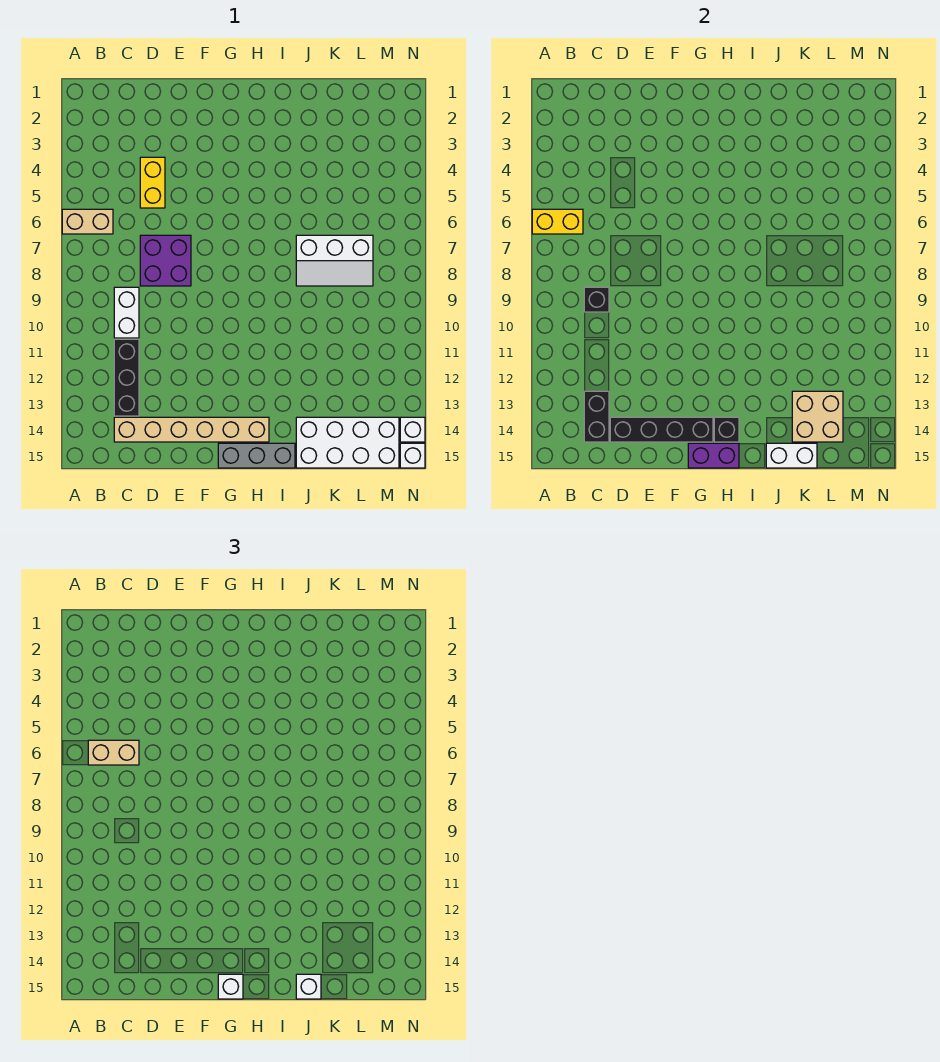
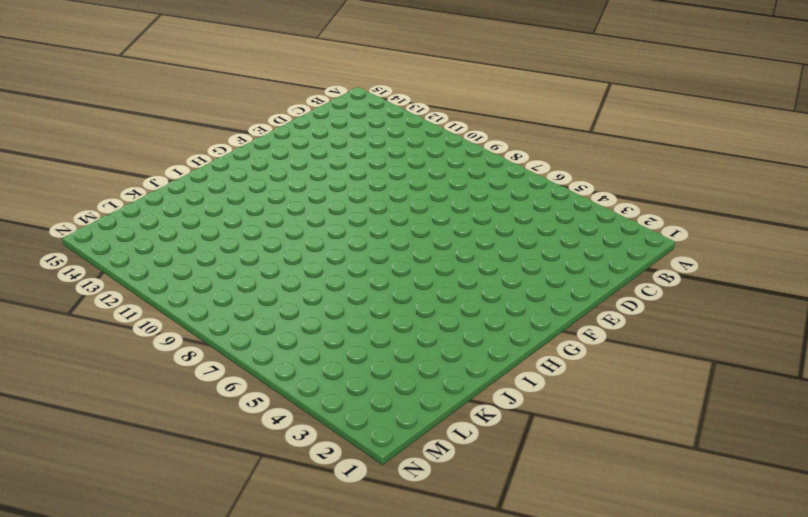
none -> tan brick A6:B6 level 1
none -> white brick C9:C10 level 1
none -> black brick C11:C13 level 1

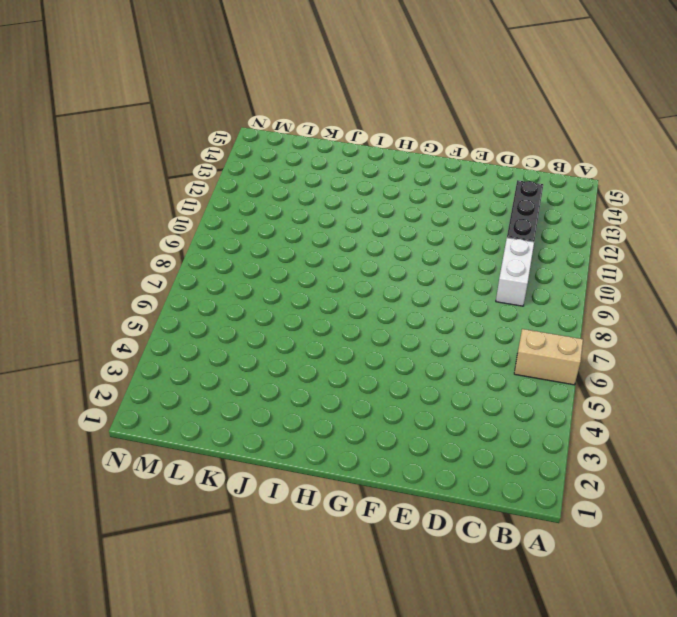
none -> tan brick C14:H14 level 1
none -> yellow brick D4:D5 level 1
none -> purple brick D7:E8 level 1

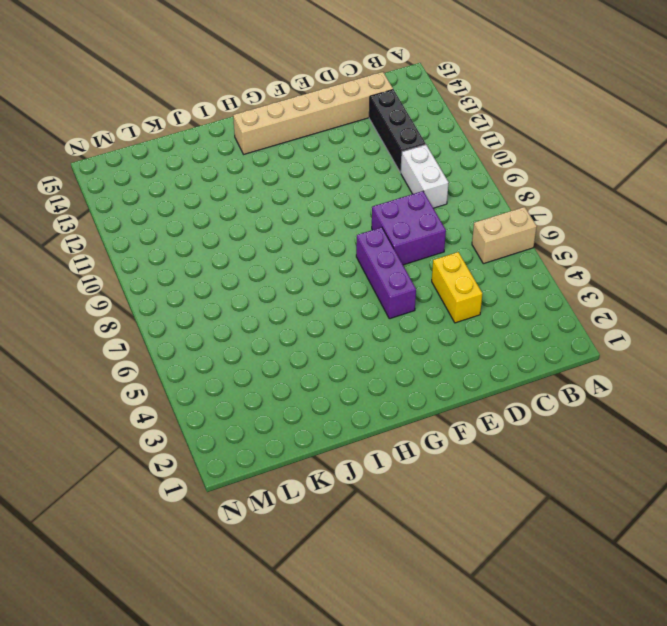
purple brick F5:F7 level 1 -> none
none -> grey brick G15:I15 level 1
none -> white slope J7:L8 level 1 top 7
none -> white brick J14:M15 level 1

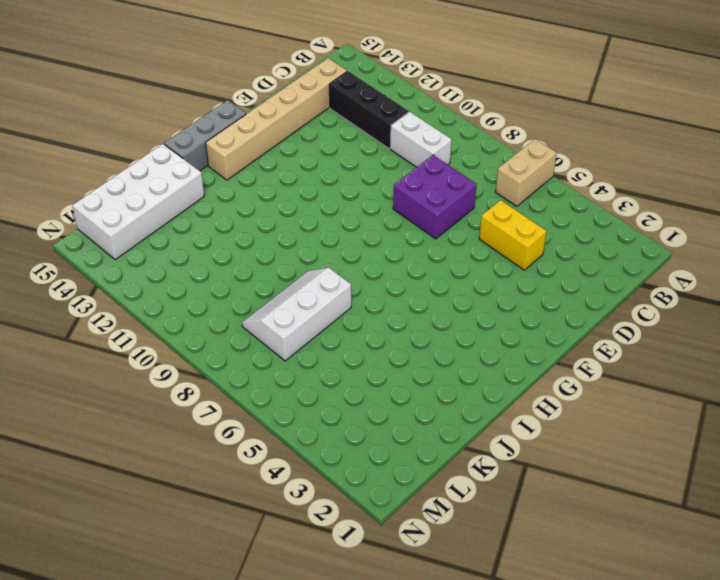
none -> white brick N14 level 1
none -> white brick N15 level 1
none -> yellow brick A6:B6 level 2

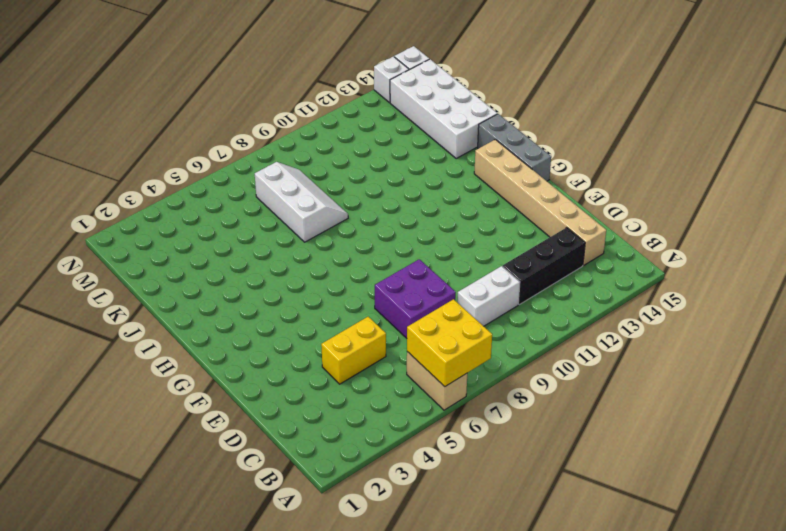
yellow brick A6:B7 level 2 -> yellow brick A6:B6 level 2
none -> black brick C9 level 2
none -> black brick C13:C14 level 2
none -> black brick D14:G14 level 2

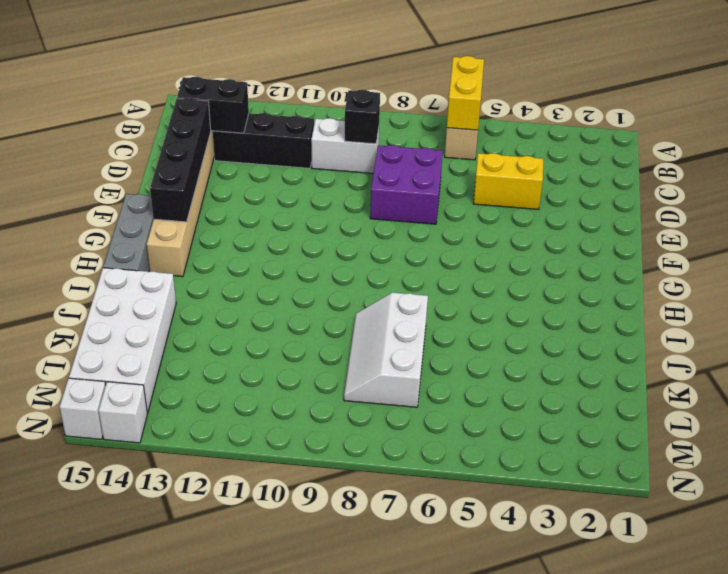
none -> purple brick G15:H15 level 2
none -> black brick H14 level 2
none -> white brick J15:K15 level 2

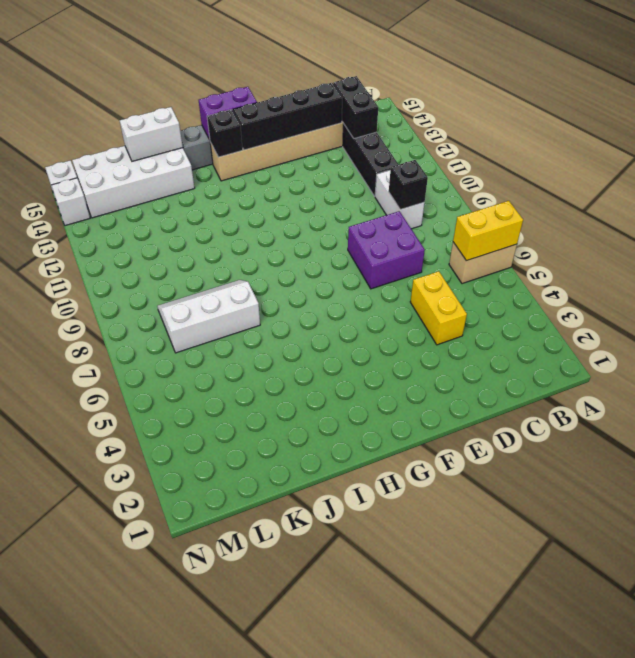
none -> tan brick K13:L14 level 2
none -> tan brick B6:C6 level 3
none -> white brick G15 level 3

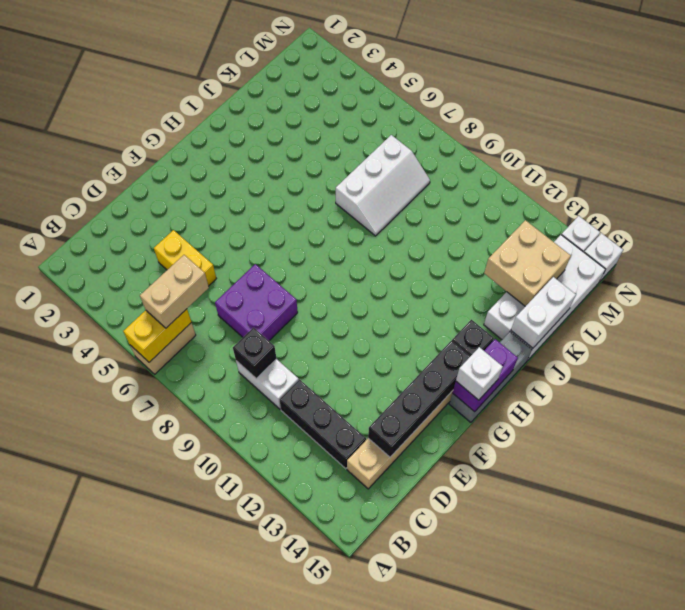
none -> black brick C13:C14 level 2
none -> white brick J15 level 3

